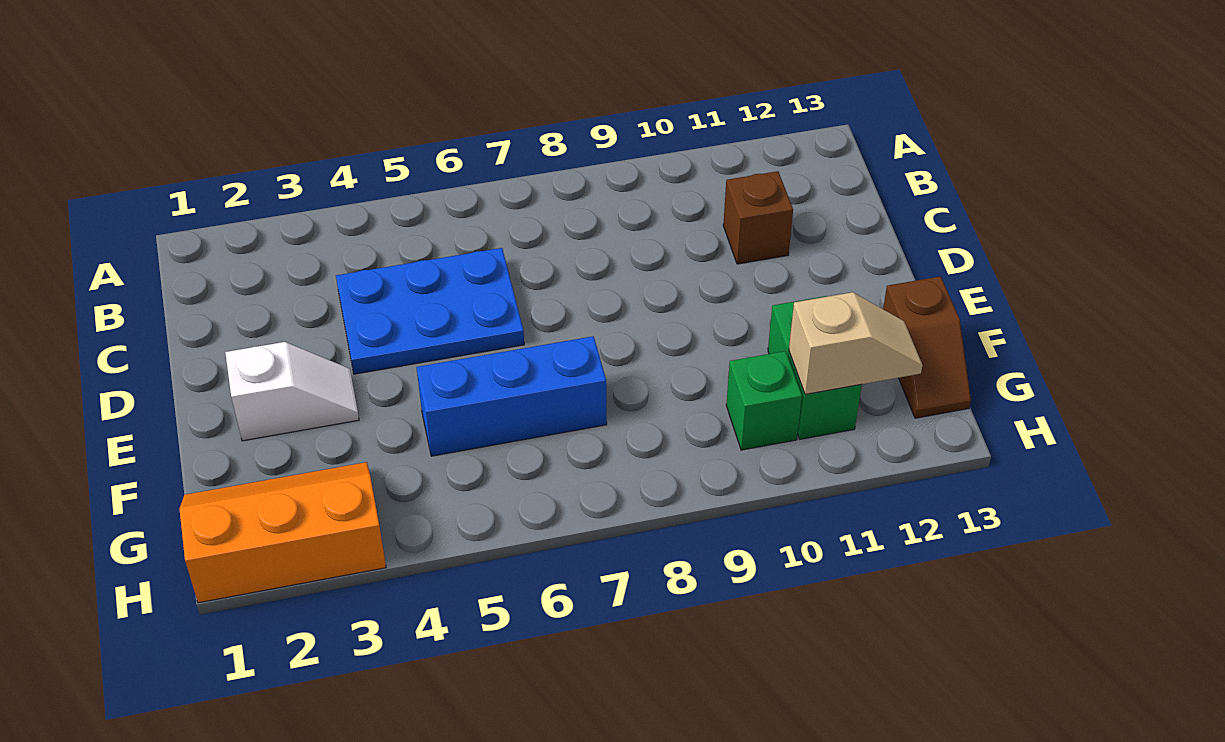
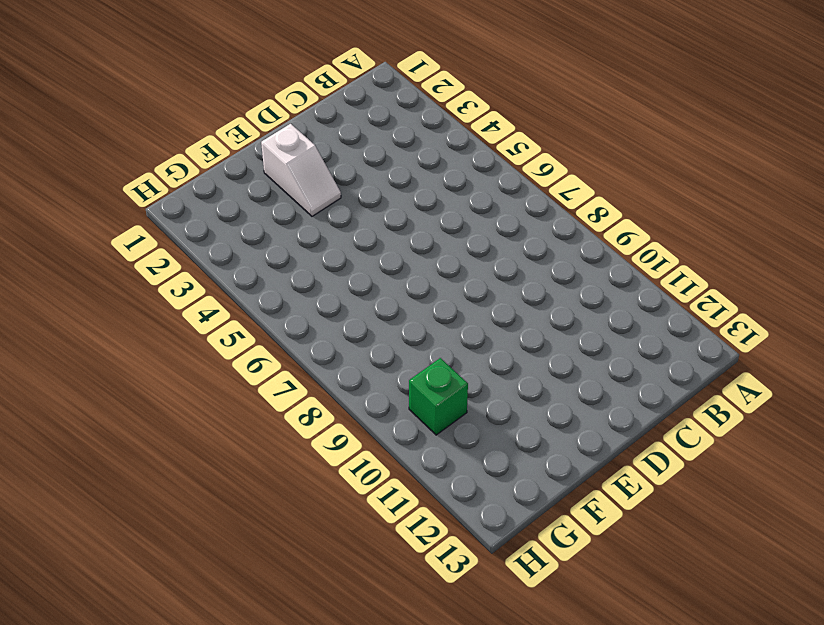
none -> blue plate C4:D6 level 1
none -> brown brick C11 level 1

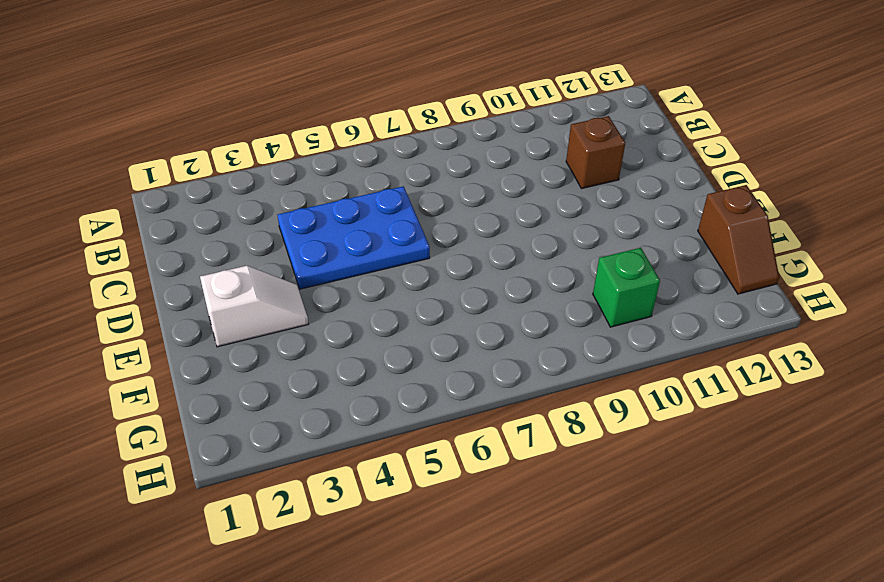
none -> blue brick F5:F7 level 1
none -> green brick F11:G11 level 1

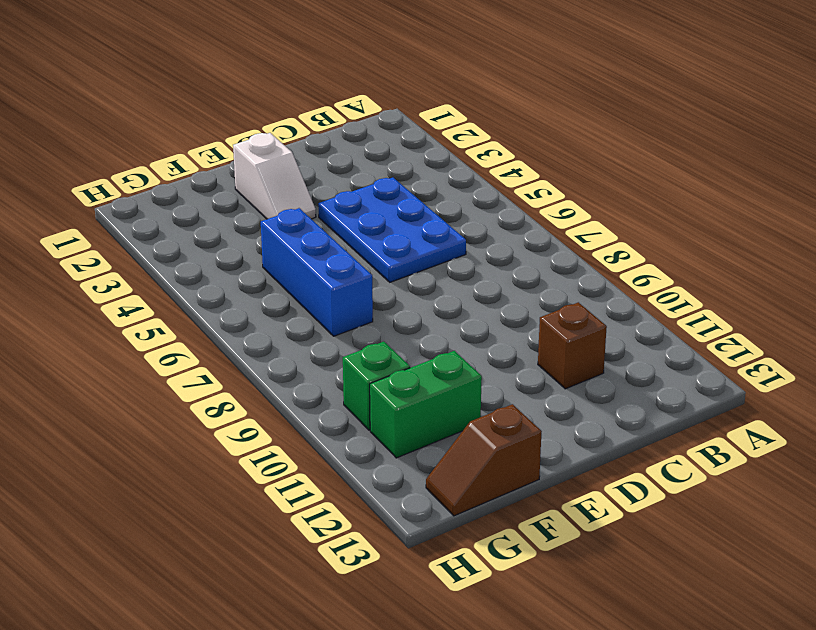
none -> orange slope G1:H3 level 1 top H
none -> tan slope G11:G12 level 2 top 11

